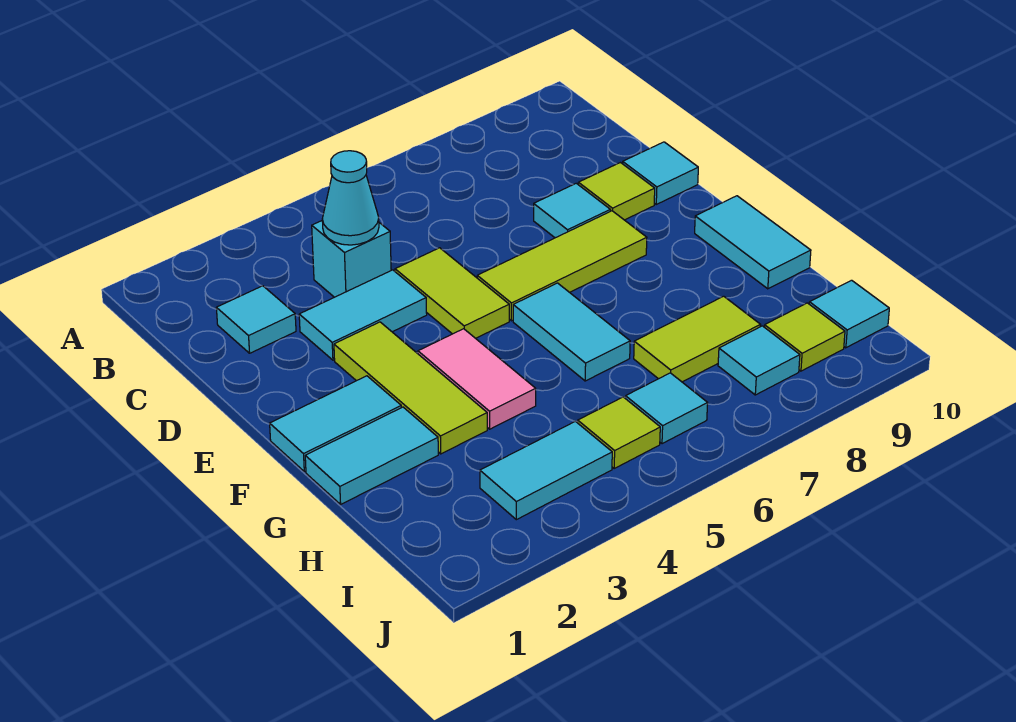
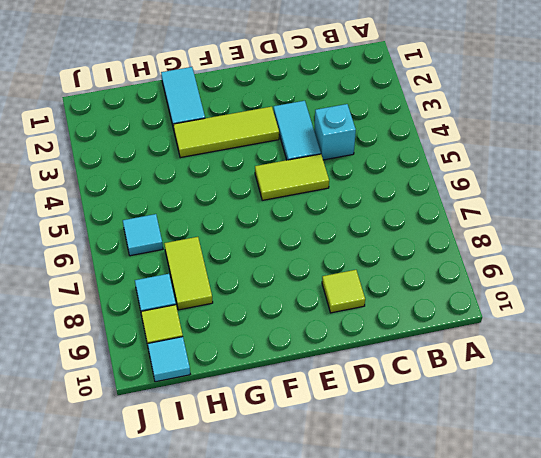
none -> cyan tile C2 level 1
none -> cyan tile D8 level 1
none -> cyan tile D10 level 1

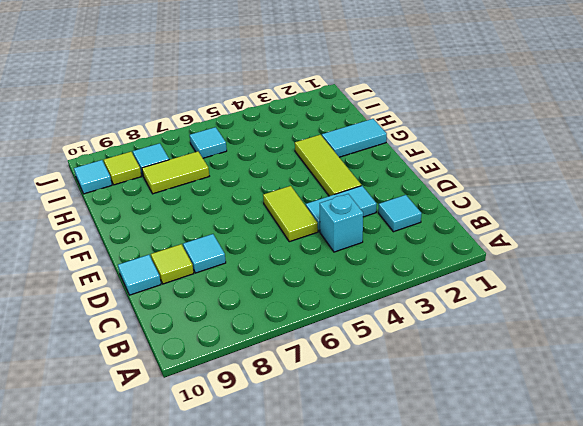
none -> lime tile E6:E8 level 1
none -> cyan tile F1:F2 level 1
none -> pink tile F4:G4 level 1

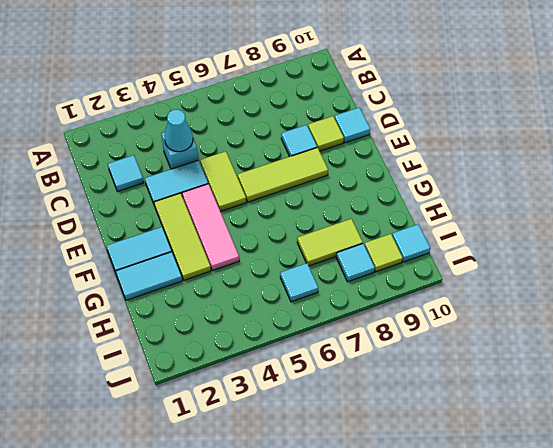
pink tile E4:G4 level 1 -> pink tile F4:G4 level 1
none -> cyan tile F6:G6 level 1
none -> cyan tile F10:G10 level 1
none -> cyan tile I3:I4 level 1

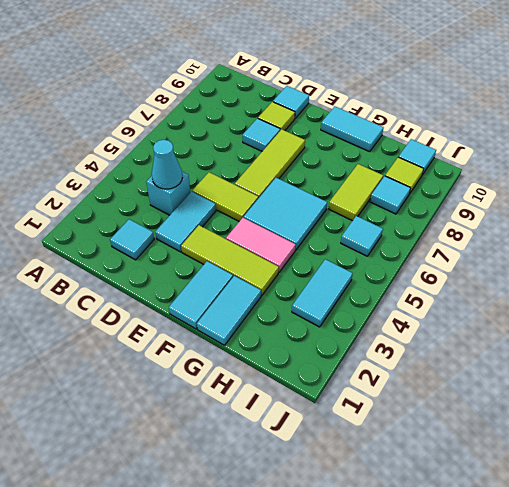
cyan tile F5:G6 level 1 -> cyan tile F6:G6 level 1
none -> lime tile I5 level 1

